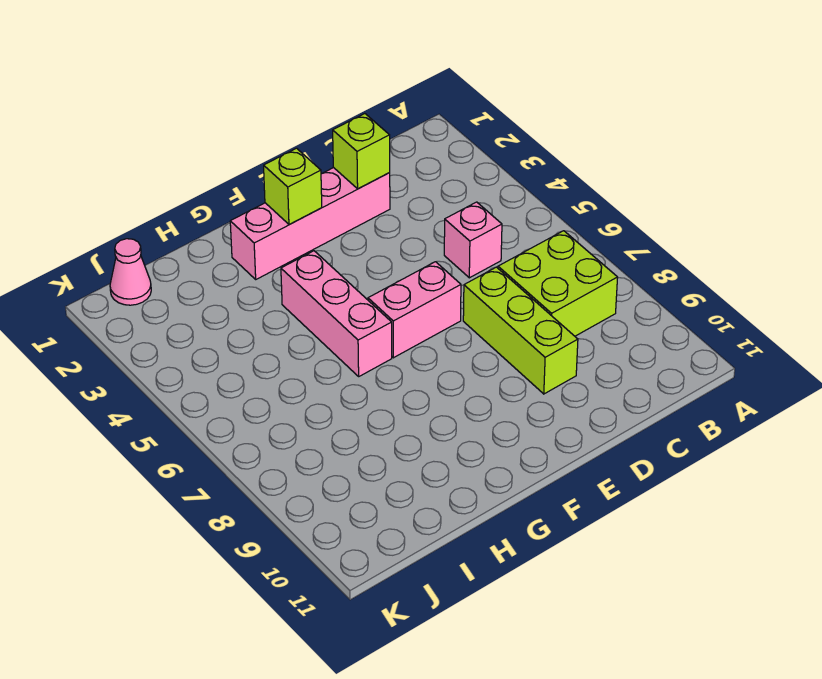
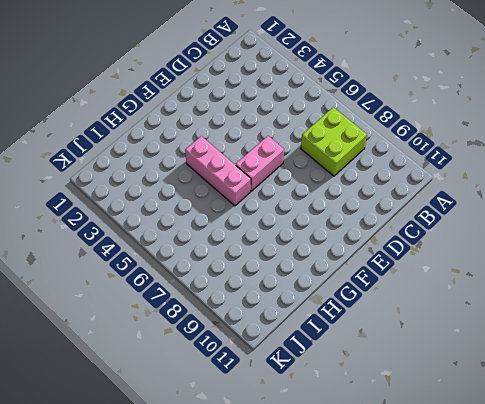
none -> pink brick C5 level 1
none -> pink brick D2:G2 level 1

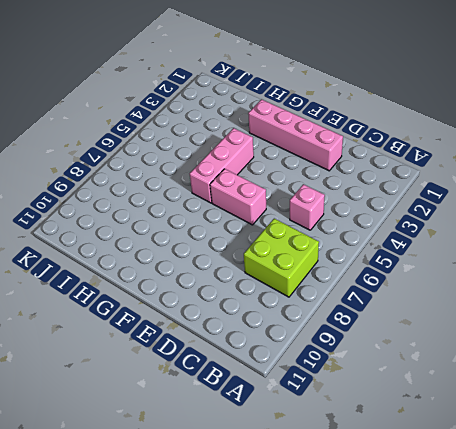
none -> lime brick D7:D9 level 1
none -> pink cone J1 level 1

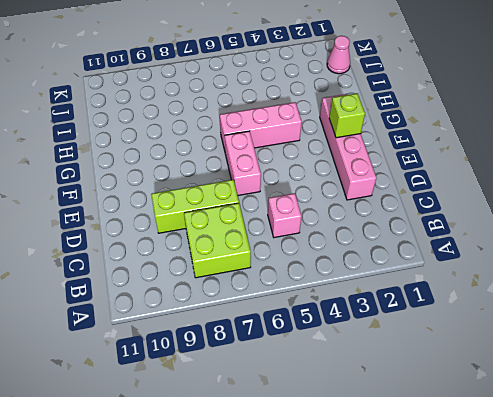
none -> lime brick D2 level 2

